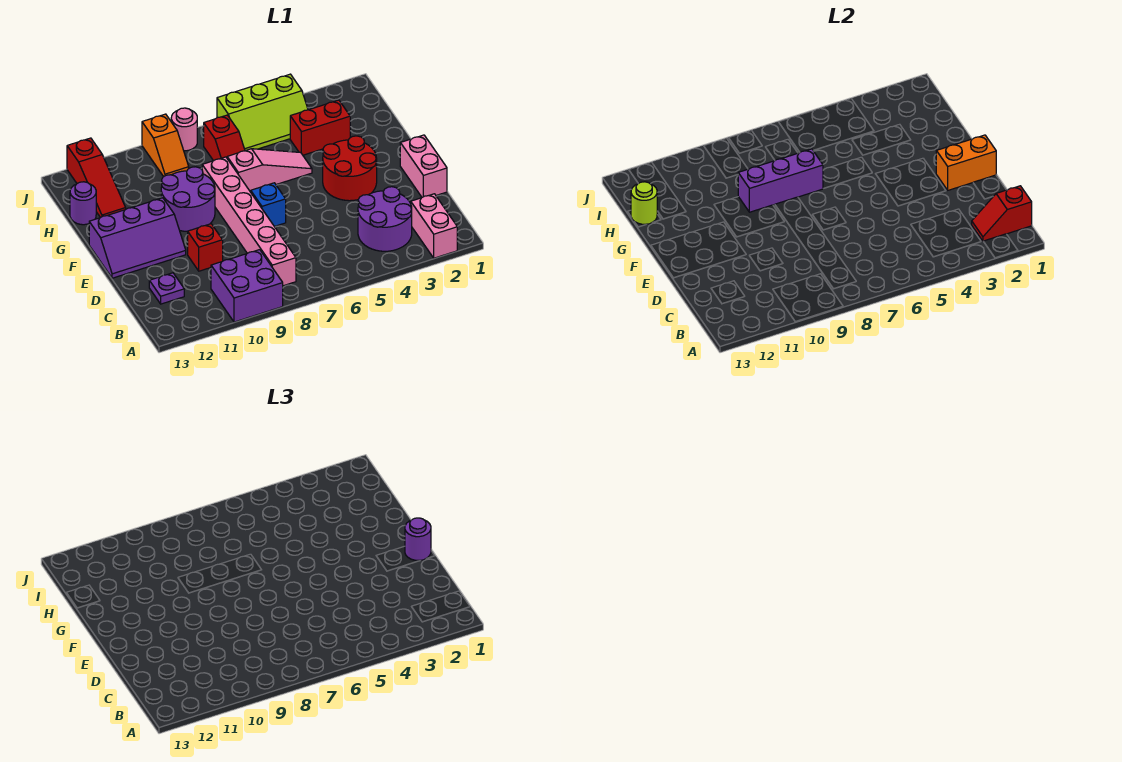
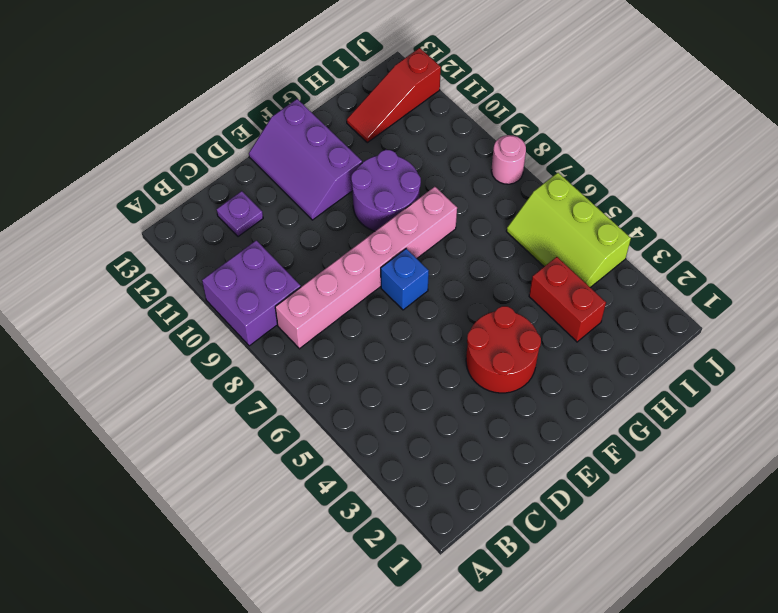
none -> pink brick A2:B2 level 1
none -> purple round brick B3:C4 level 1
none -> pink brick D1:E1 level 1

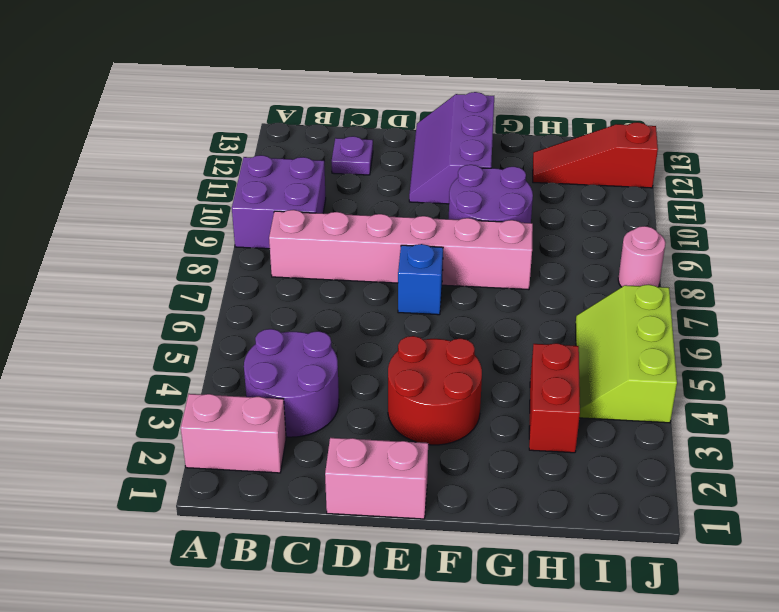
none -> red brick D10 level 1
none -> pink slope G5:G7 level 1 top 7
none -> red slope H7:I7 level 1 top I

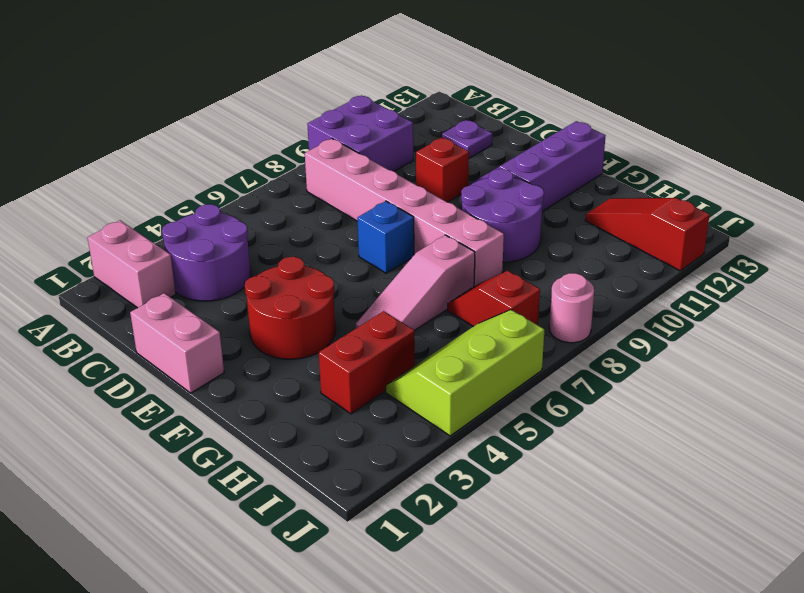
none -> purple round brick H13 level 1
none -> orange slope I9:J9 level 1 top J
none -> red slope B1:B2 level 2 top 1

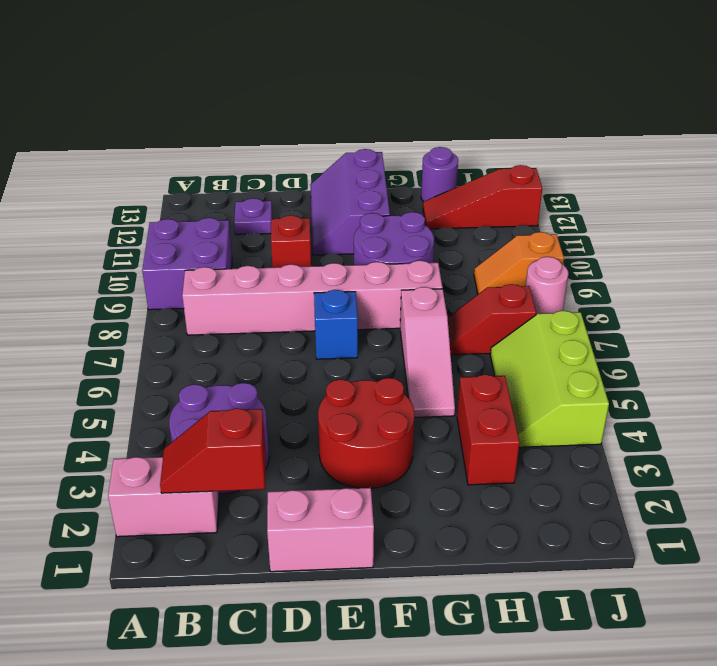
red slope B2:C2 level 2 top C -> red slope B1:B2 level 2 top 1
none -> orange brick E1:E2 level 2
none -> purple brick G7:G9 level 2
none -> lime round brick H13 level 2

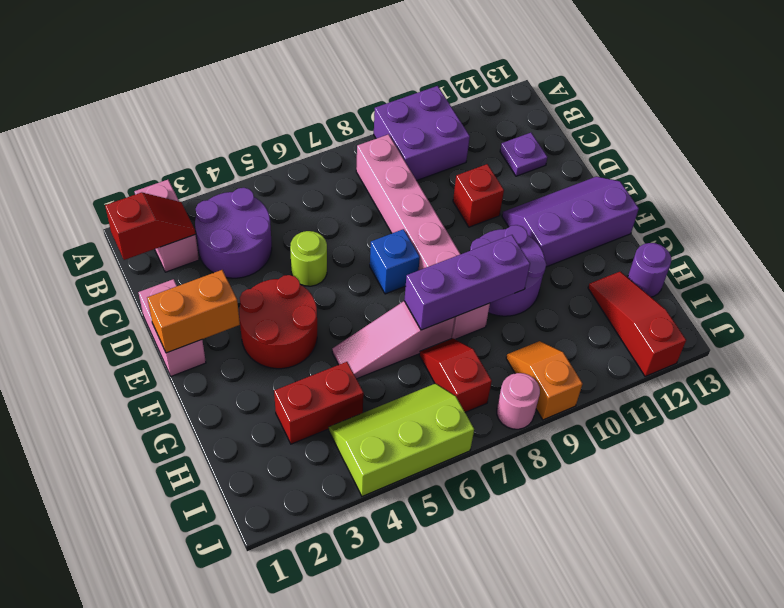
lime round brick D5 level 1 -> lime round brick H13 level 2
none -> purple round brick E1 level 3

